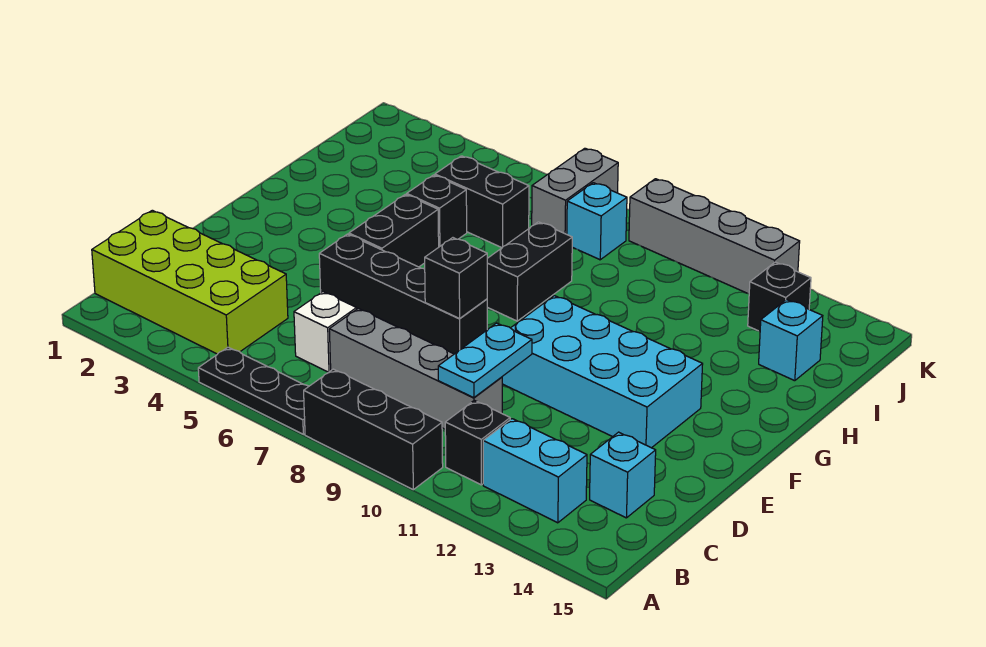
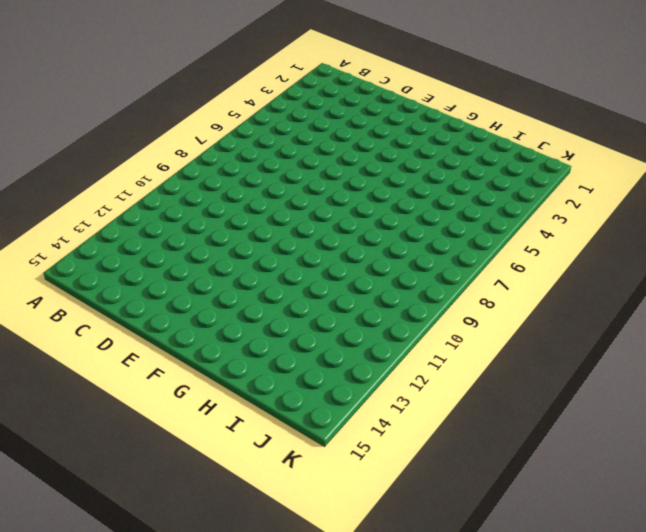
none -> black plate A5:A7 level 1
none -> black brick A8:A10 level 1
none -> lime brick B1:C4 level 1

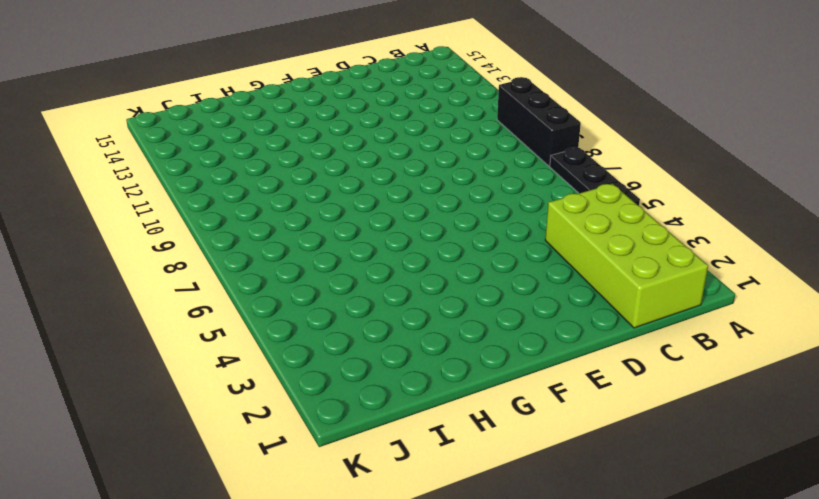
none -> black brick B11 level 1
none -> cyan brick B12:B13 level 1
none -> white brick C6 level 1

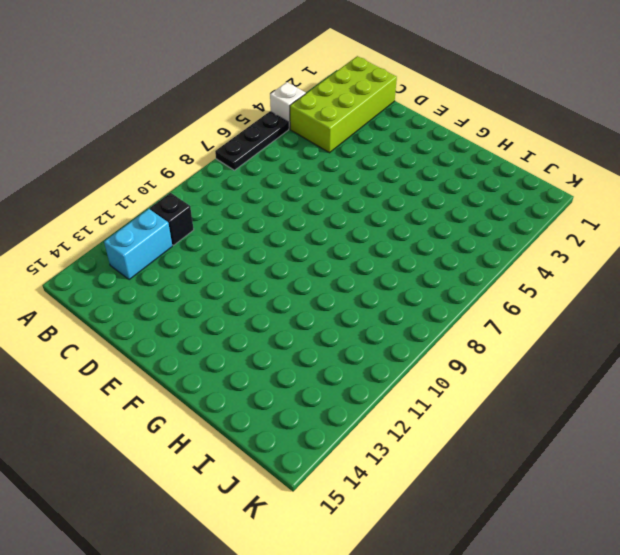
white brick A4 level 1 -> white brick C6 level 1
none -> black brick A8:A10 level 1
none -> grey brick C7:C10 level 1
none -> cyan brick C14 level 1

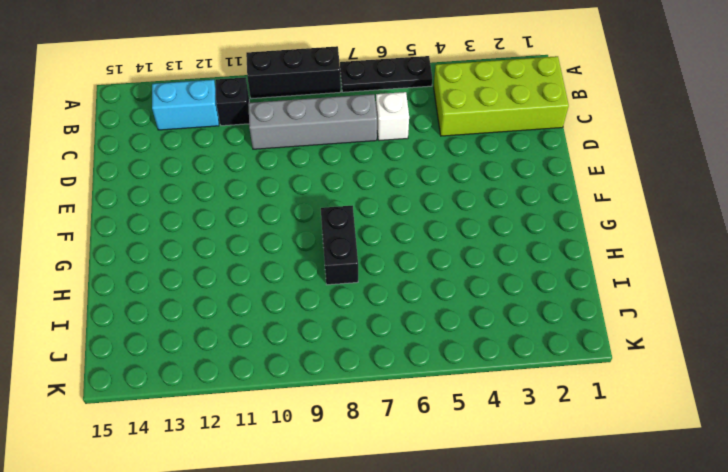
none -> cyan brick C14 level 1
none -> black brick E5:E8 level 1
none -> cyan brick E10:F13 level 1

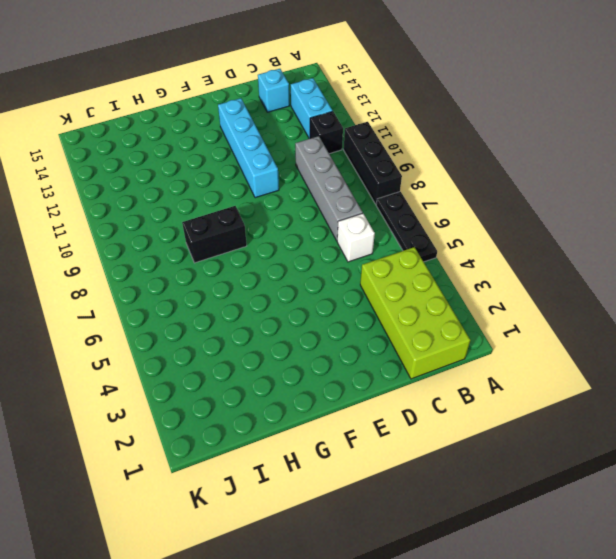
cyan brick E10:E13 level 1 -> cyan brick E10:F13 level 1
none -> black brick E5:E8 level 1
none -> black brick F5:G5 level 1
none -> black brick H5 level 1

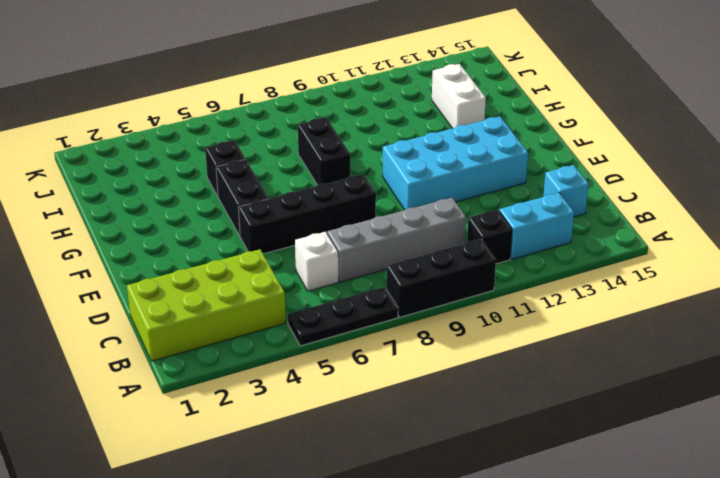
white brick H13:I13 level 1 -> none
none -> black brick I5:I6 level 1
none -> cyan brick I14 level 1
none -> grey brick J7:K7 level 1

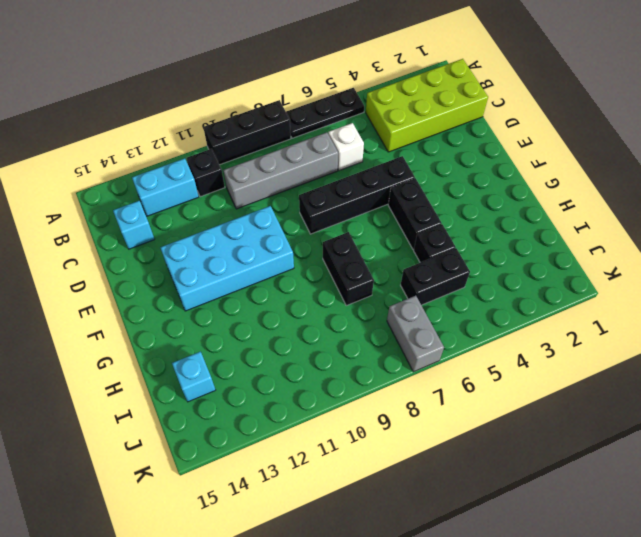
none -> cyan brick J8 level 1
none -> black brick J13 level 1
none -> grey brick K9:K12 level 1

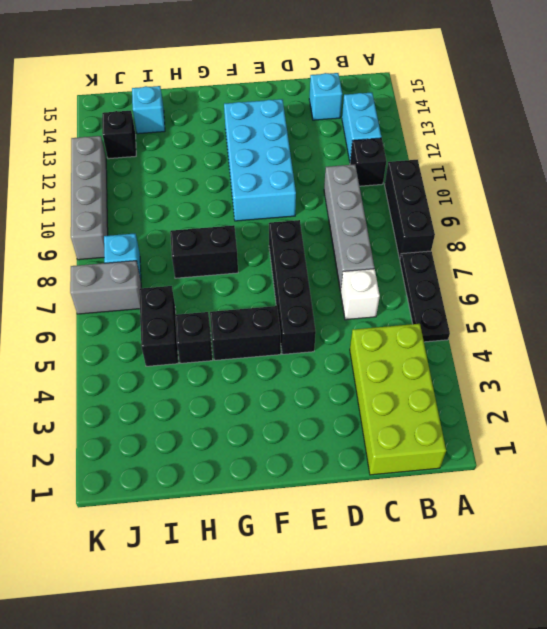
none -> cyan plate C10:D10 level 2
none -> black brick E8 level 2

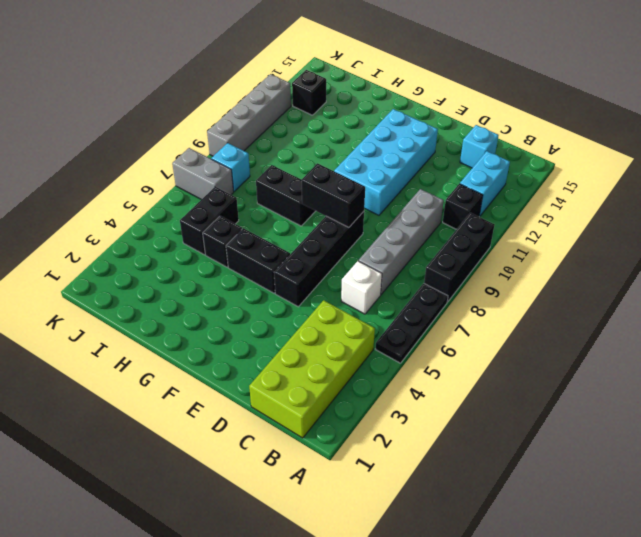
black brick E8:F8 level 2 -> black brick E8 level 2
none -> cyan brick I14 level 1
none -> cyan plate C10:D10 level 2

